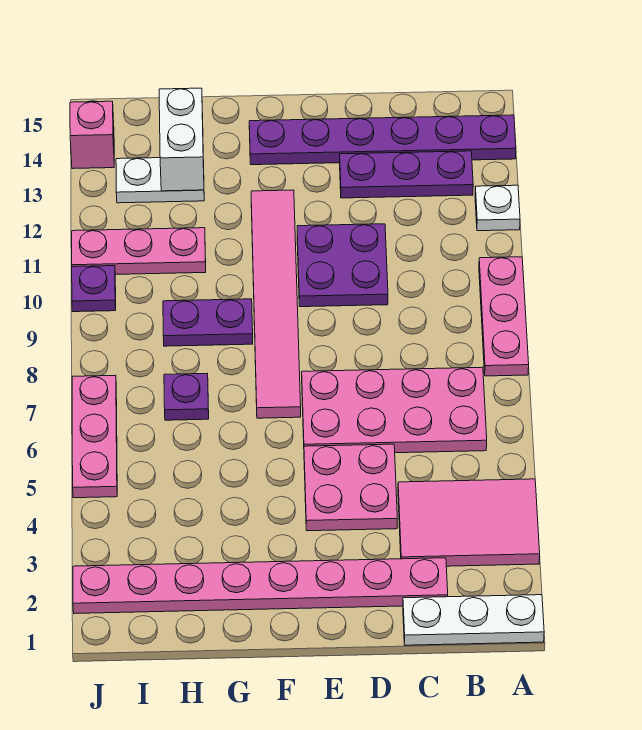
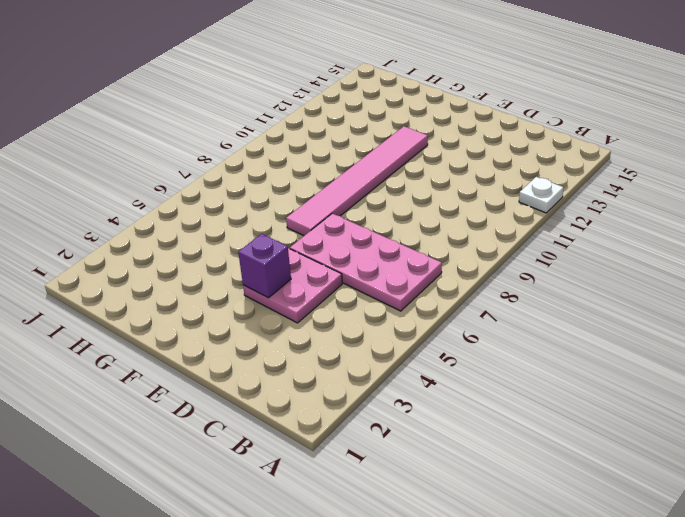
purple brick E4 level 2 -> none
none -> white plate A1:C1 level 1
none -> pink tile A3:C4 level 1
none -> pink plate A8:A10 level 1

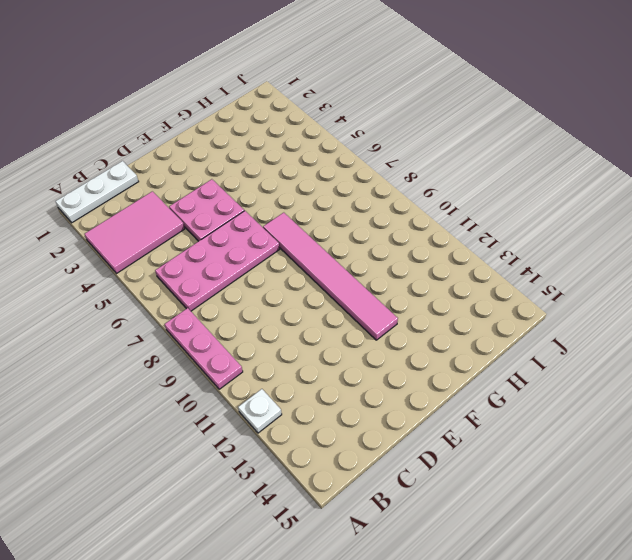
none -> purple plate A14:F14 level 1
none -> purple plate B13:D13 level 1
none -> pink plate C2:J2 level 1

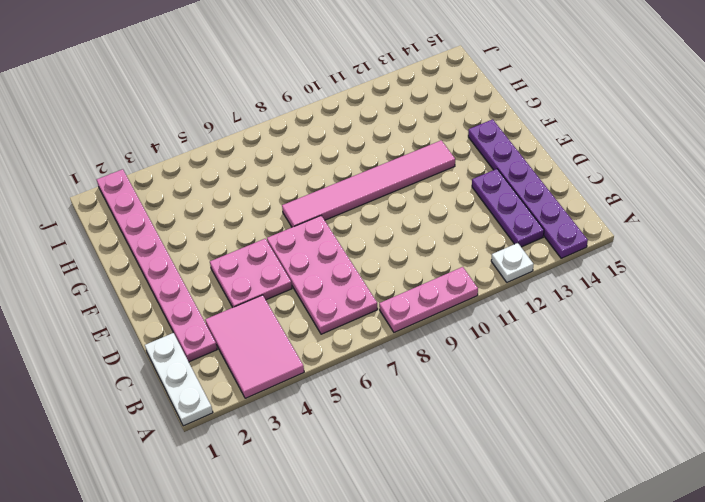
none -> purple plate D10:E11 level 1
none -> purple plate G9:H9 level 1
none -> purple plate H7 level 1

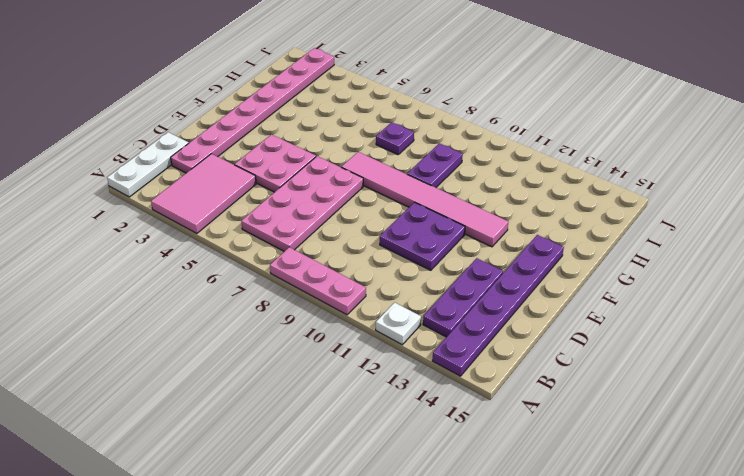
none -> pink plate H11:J11 level 1
none -> white plate H13:I13 level 1
none -> pink plate J5:J7 level 1

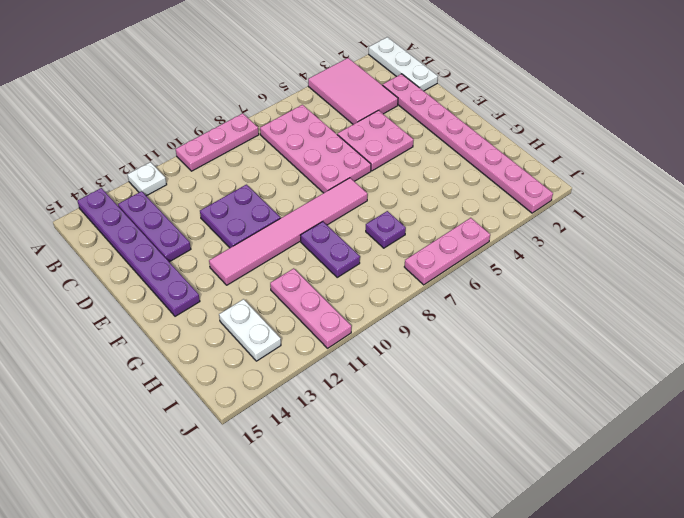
none -> purple plate J10 level 1
none -> pink brick J14 level 1
none -> white brick H13:H14 level 2

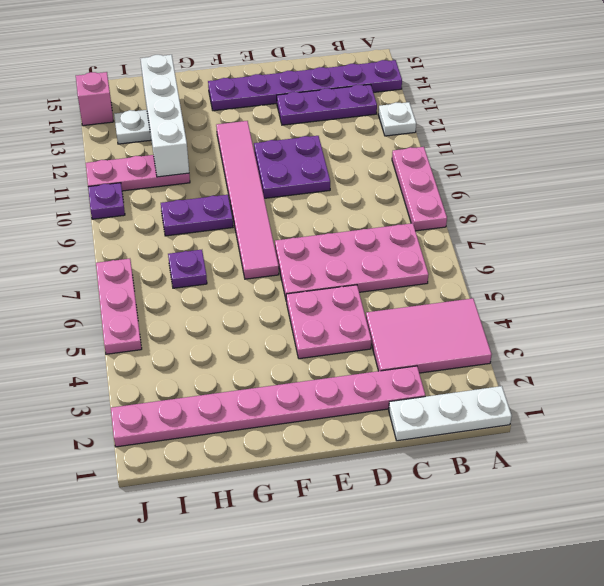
white brick H11:H14 level 2 -> white brick H13:H14 level 2

